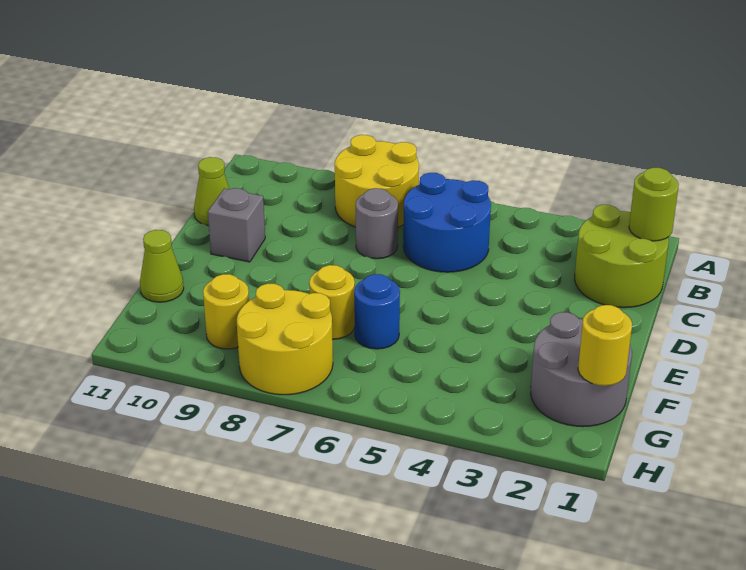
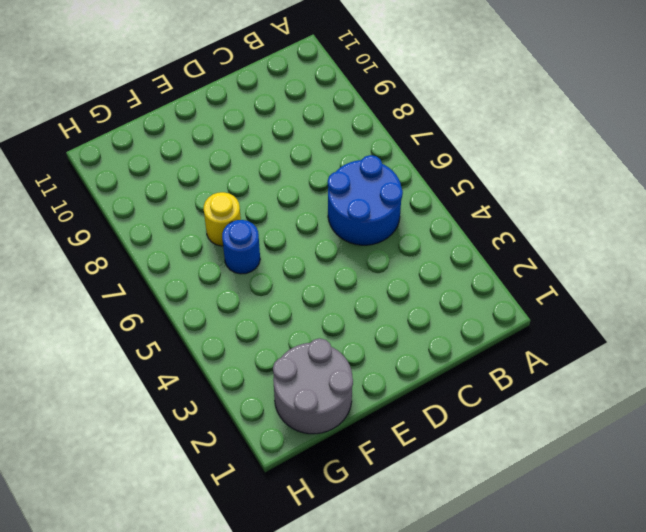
none -> yellow round brick A7:B8 level 1
none -> lime round brick B1:C2 level 1
none -> grey round brick C7 level 1

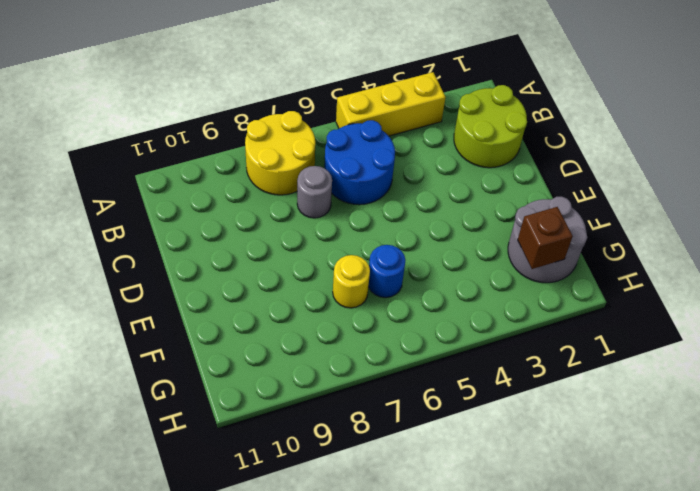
yellow brick A3:A5 level 1 -> none
brown brick G2 level 2 -> none
none -> lime cone C11 level 1
none -> grey brick D10 level 1
none -> lime cone F11 level 1

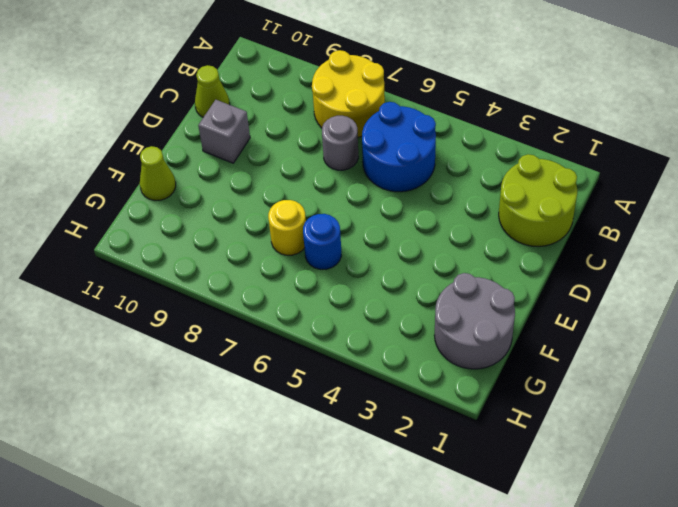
none -> yellow round brick G7:H8 level 1
none -> yellow round brick G9 level 1
none -> lime round brick B1 level 2

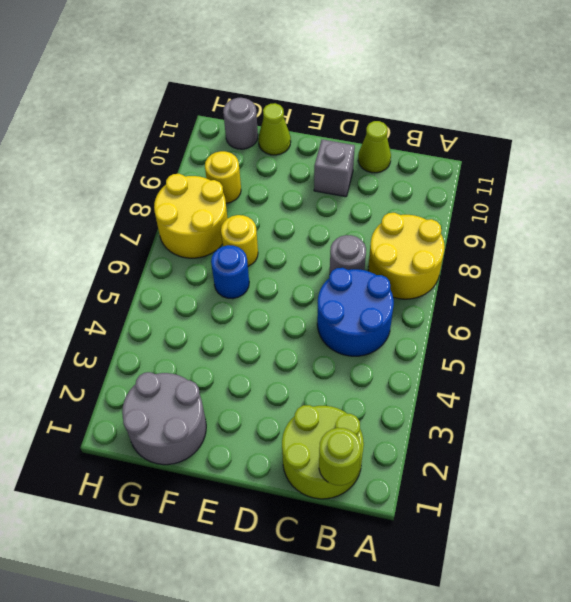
grey round brick G11 level 1 -> none
none -> yellow round brick G1 level 2

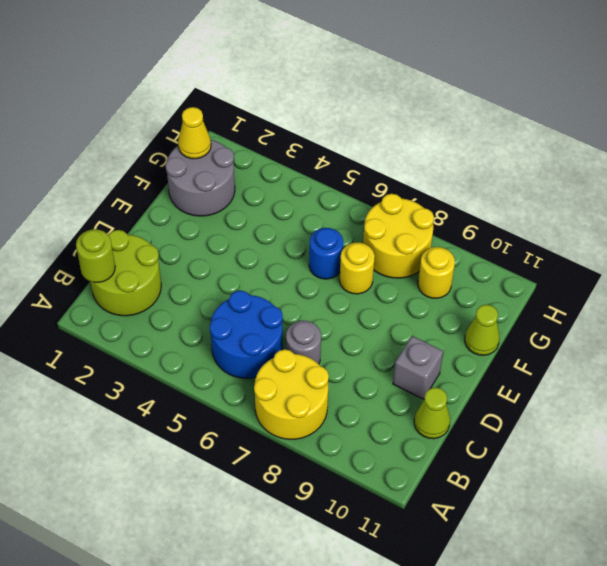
yellow cone G1 level 2 -> yellow round brick G1 level 2

